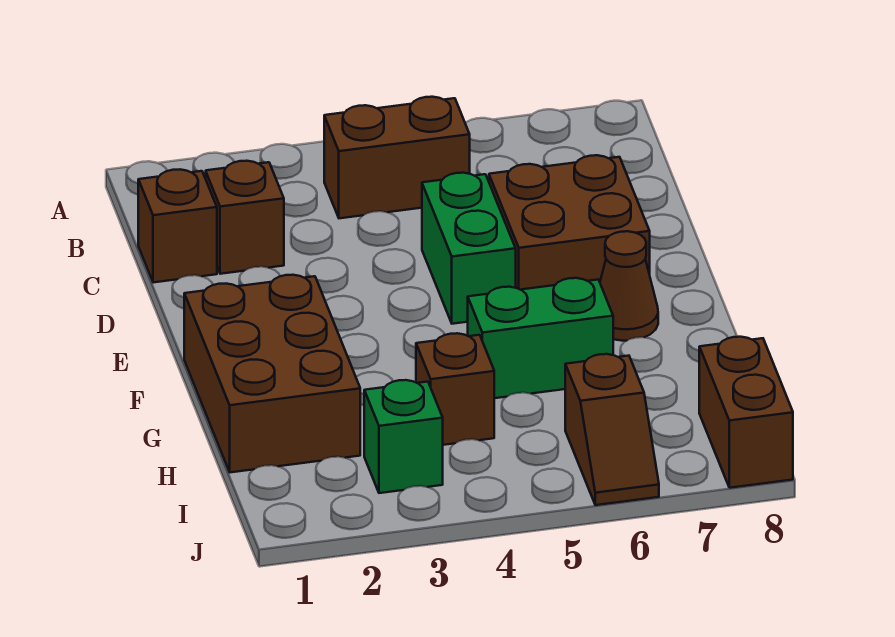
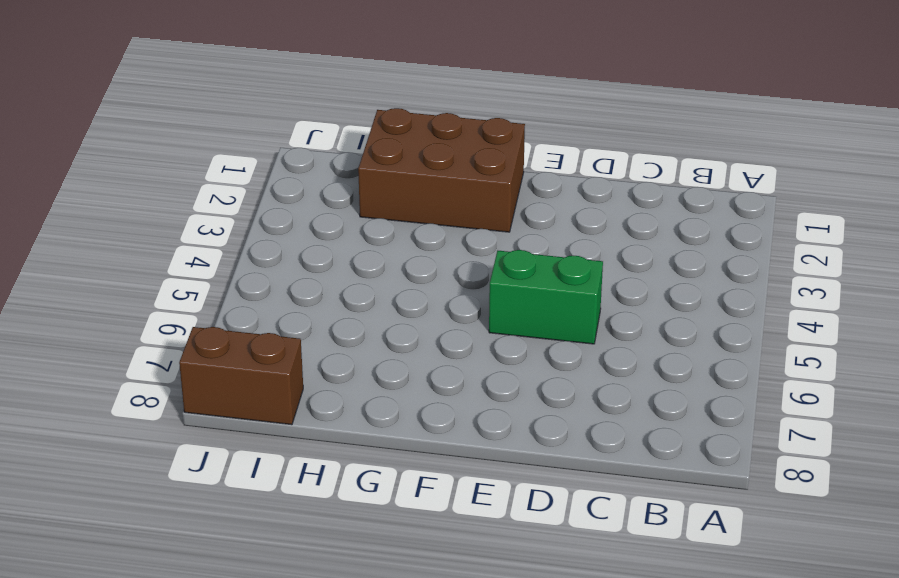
none -> brown brick B4:B5 level 1
none -> brown brick C1 level 1
none -> brown brick C2 level 1

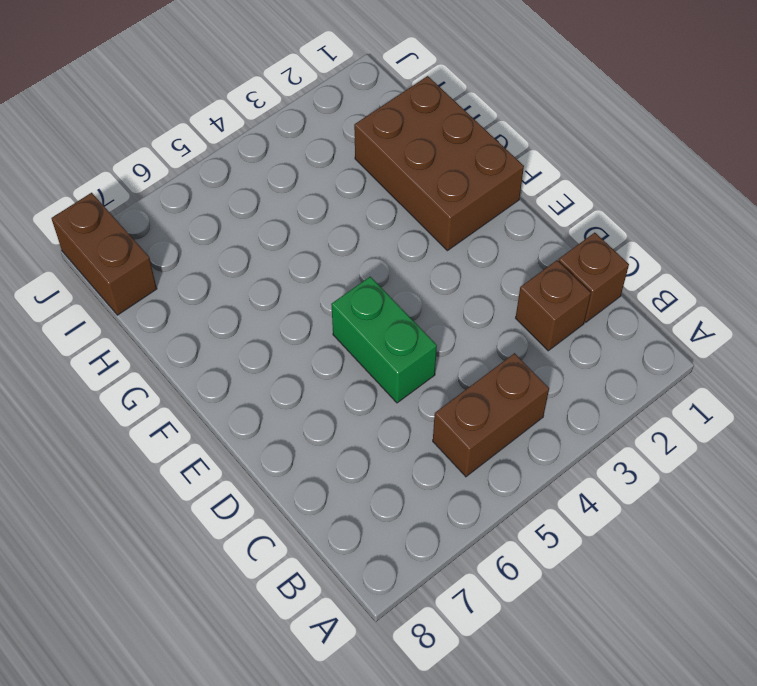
none -> brown brick D6:E7 level 1
none -> brown cone F7 level 1
none -> green brick G5:G6 level 1

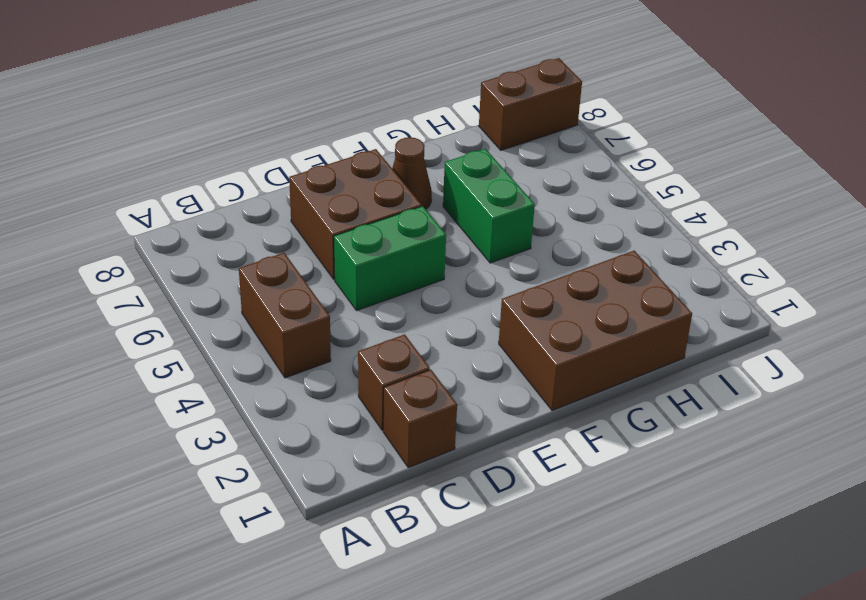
none -> brown brick H4 level 1
none -> green brick I3 level 1
none -> brown slope I6:J6 level 1 top I

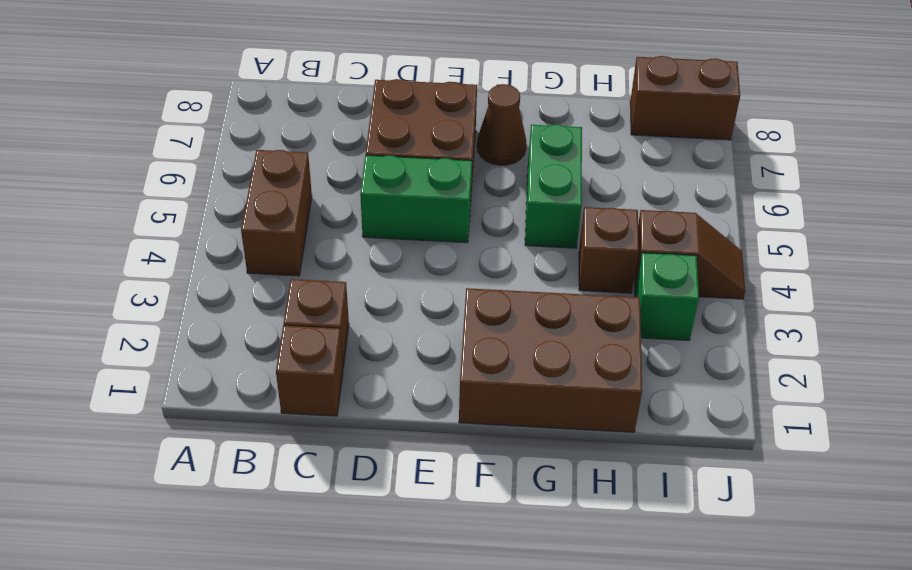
brown slope I4:J4 level 1 top I -> brown slope I6:J6 level 1 top I

